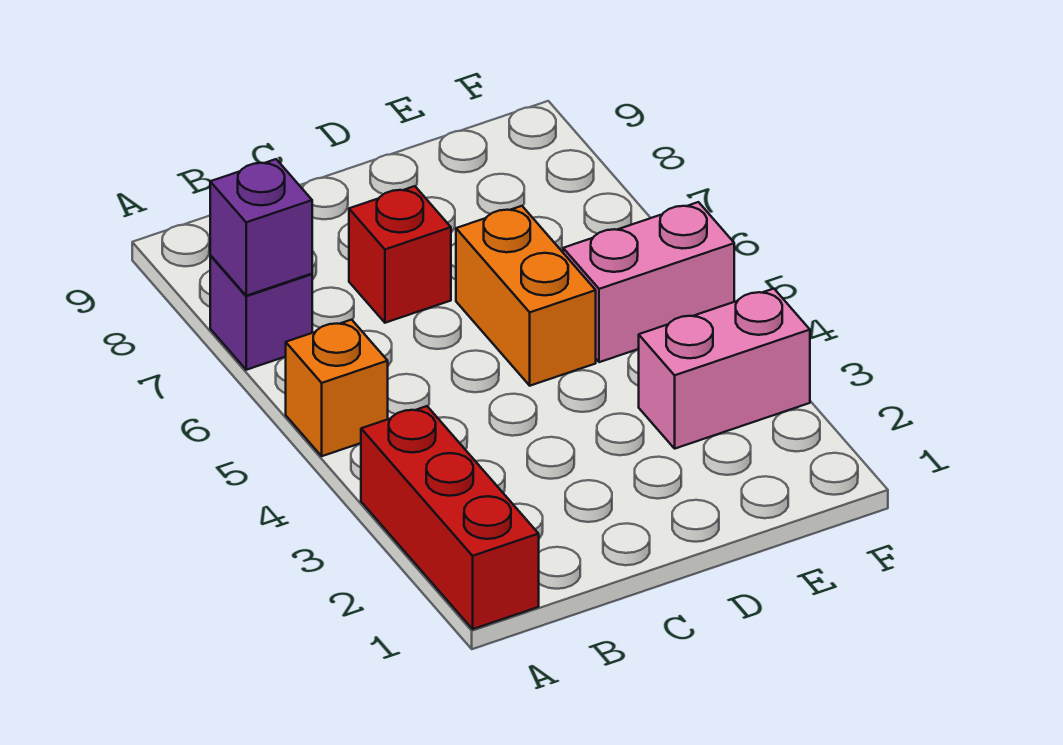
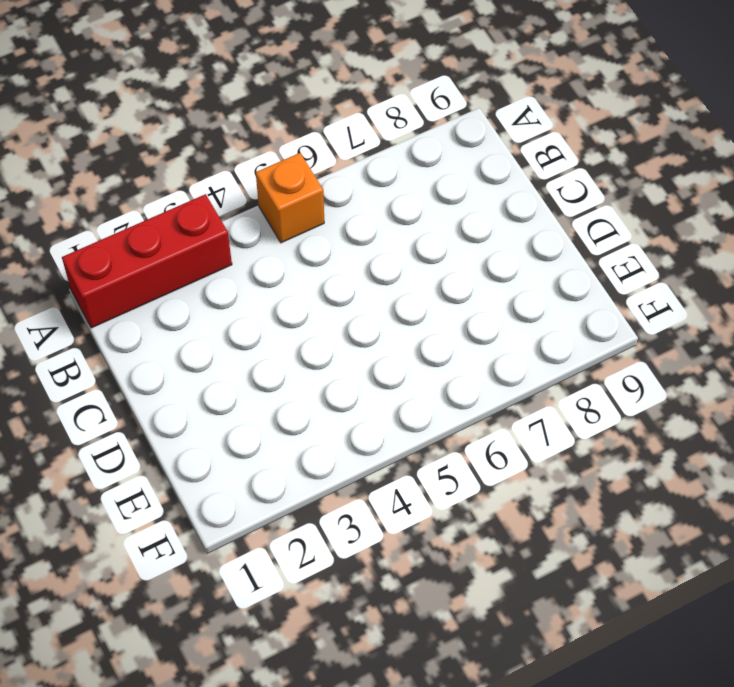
none -> purple brick A7 level 1
none -> red brick C7 level 1

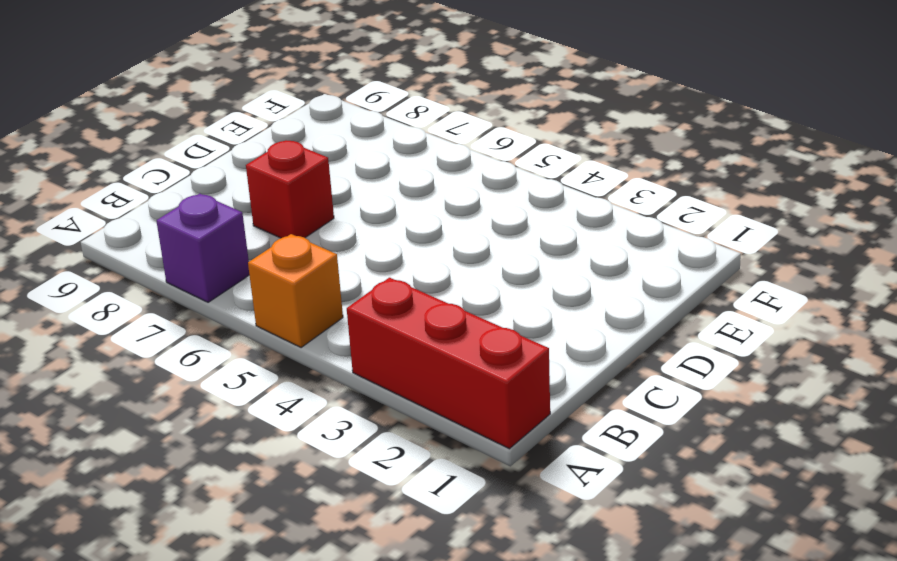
none -> orange brick D5:D6 level 1
none -> pink brick E3:F3 level 1

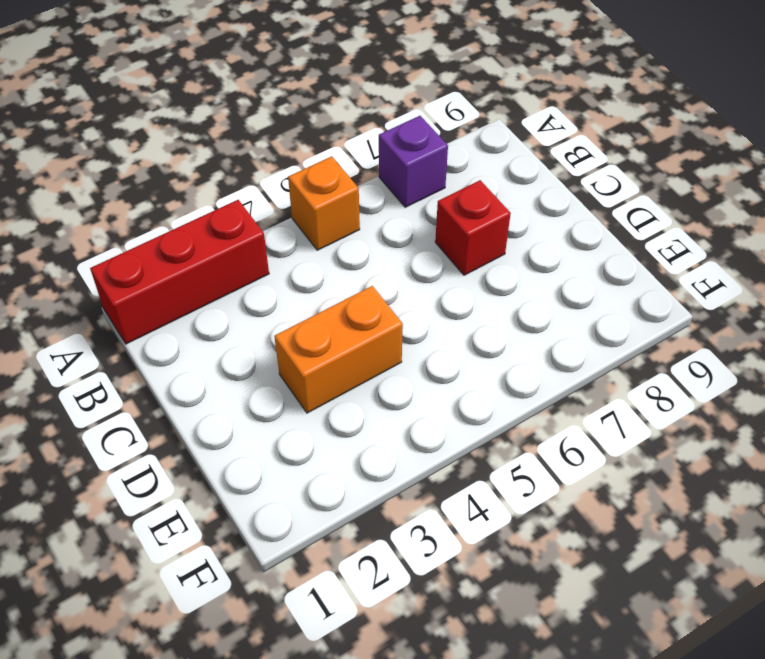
orange brick D3:D4 level 1 -> orange brick D5:D6 level 1
none -> pink brick E3:F3 level 1
none -> pink brick E5:F5 level 1

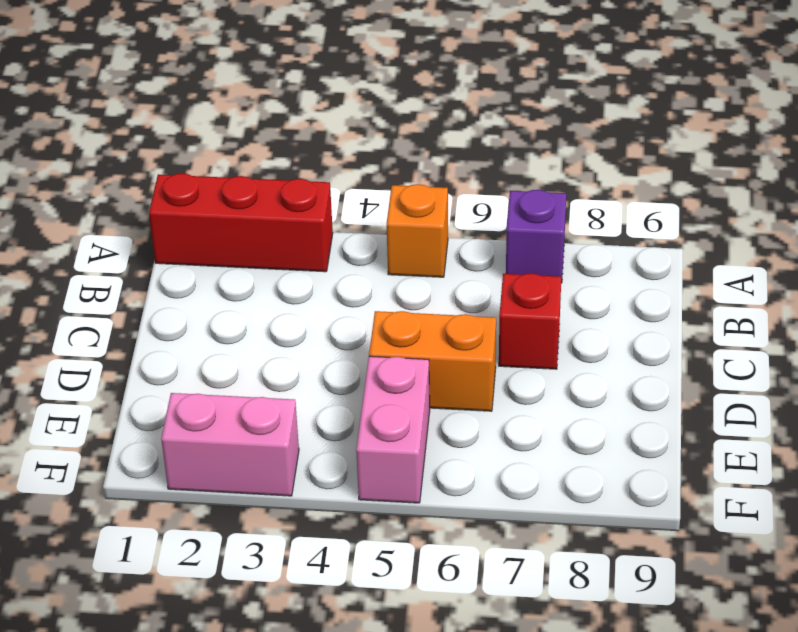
pink brick F2:F3 level 1 -> pink brick E3:F3 level 1
none -> purple brick A7 level 2

